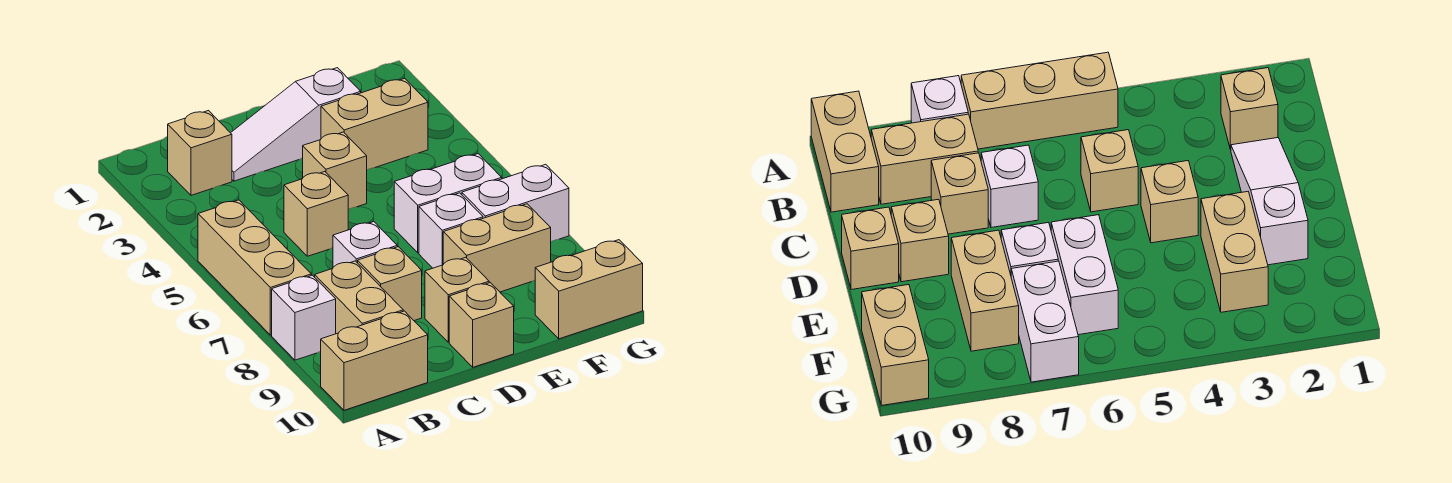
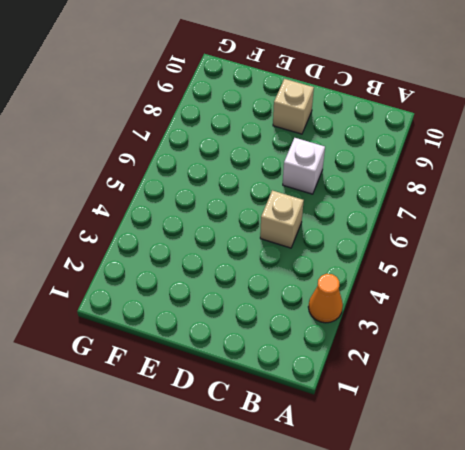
orange cone A3 level 1 -> none
none -> tan brick A5:A7 level 1
none -> white brick A8 level 1
none -> tan brick A10:B10 level 1

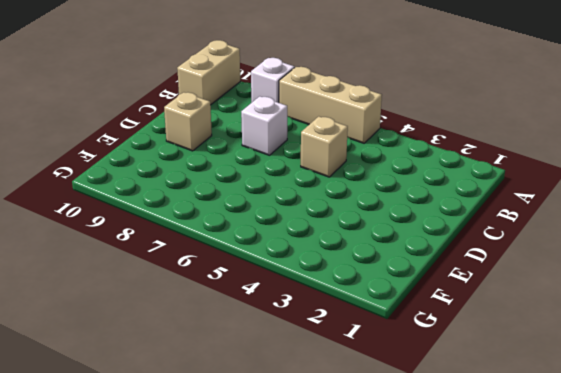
none -> tan brick B2 level 1
none -> tan brick B8:B9 level 1
none -> white slope C2:E2 level 1 top E

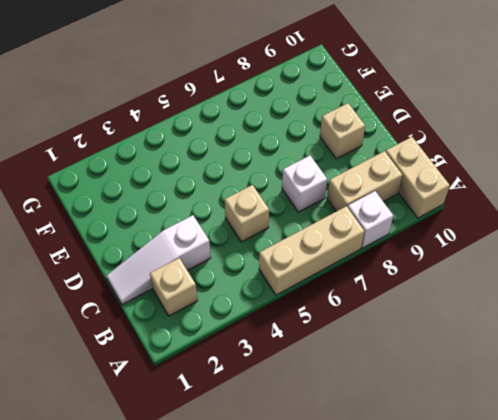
white slope C1:C3 level 1 top 3 -> white slope C2:E2 level 1 top E
none -> tan brick C8 level 1
none -> tan brick D4 level 1
none -> tan brick D10 level 1

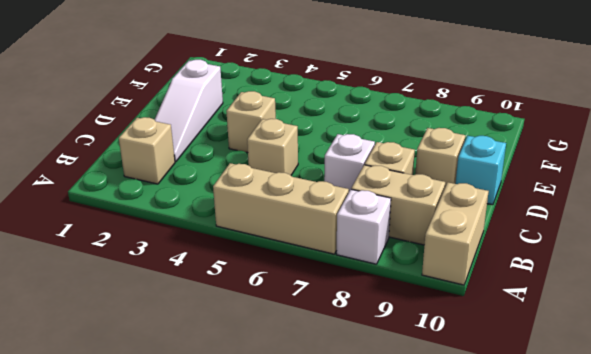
cyan brick D10 level 1 -> tan brick D10 level 1
none -> tan brick E3:F3 level 1
none -> white brick E6:F6 level 1
none -> white brick E7 level 1

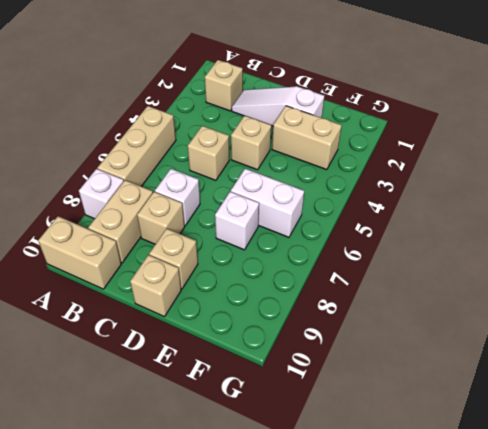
none -> tan brick E8:F8 level 1
none -> white brick F7:G7 level 1
none -> tan brick F10:G10 level 1

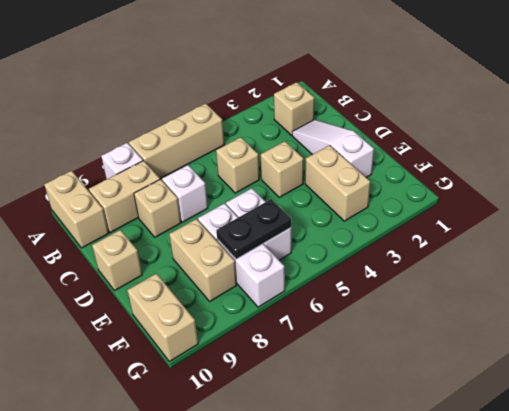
black plate F6:F7 level 2 -> none
none -> tan brick D9 level 1

